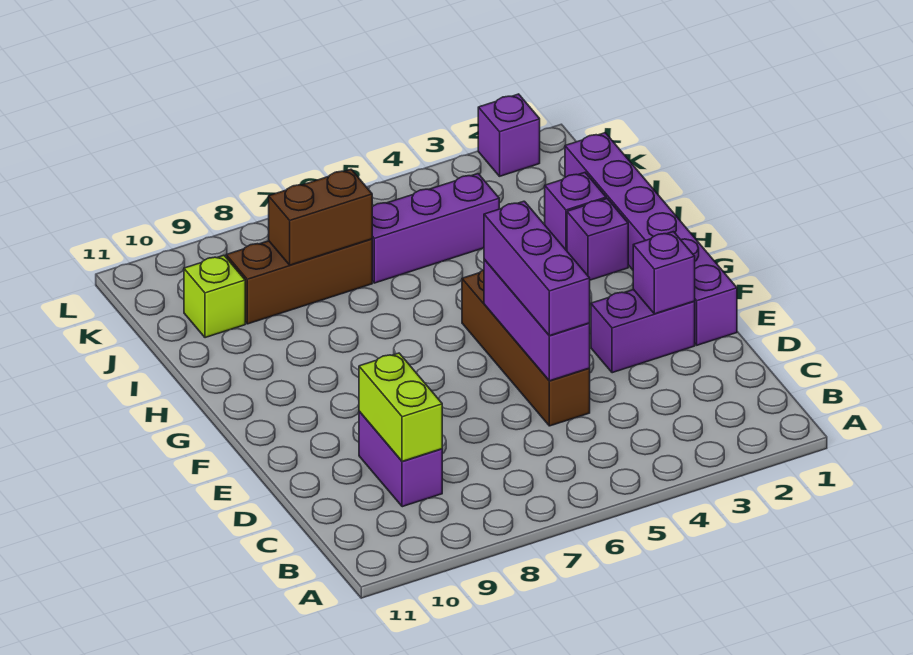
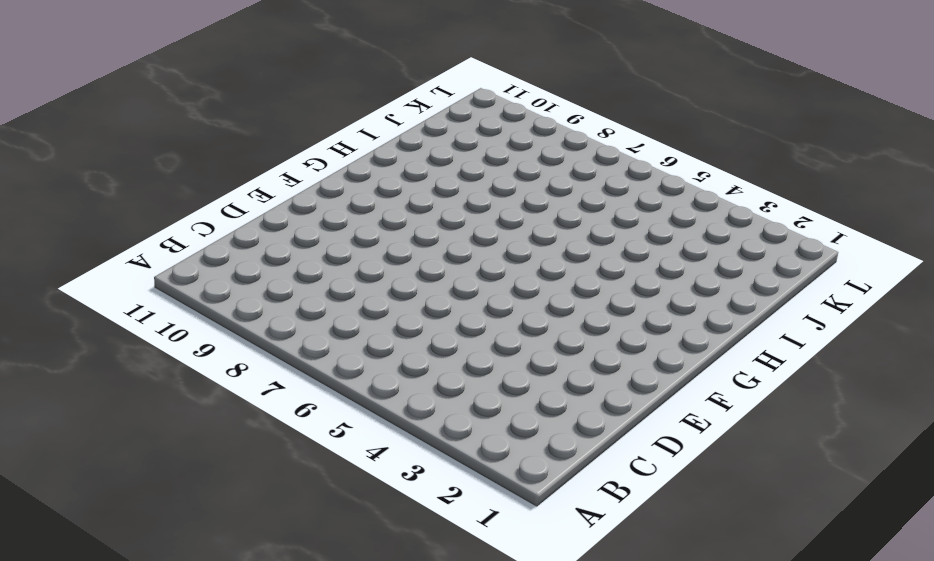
none -> purple brick C9:D9 level 1
none -> brown brick D5:G5 level 1
none -> purple brick E1:J1 level 1

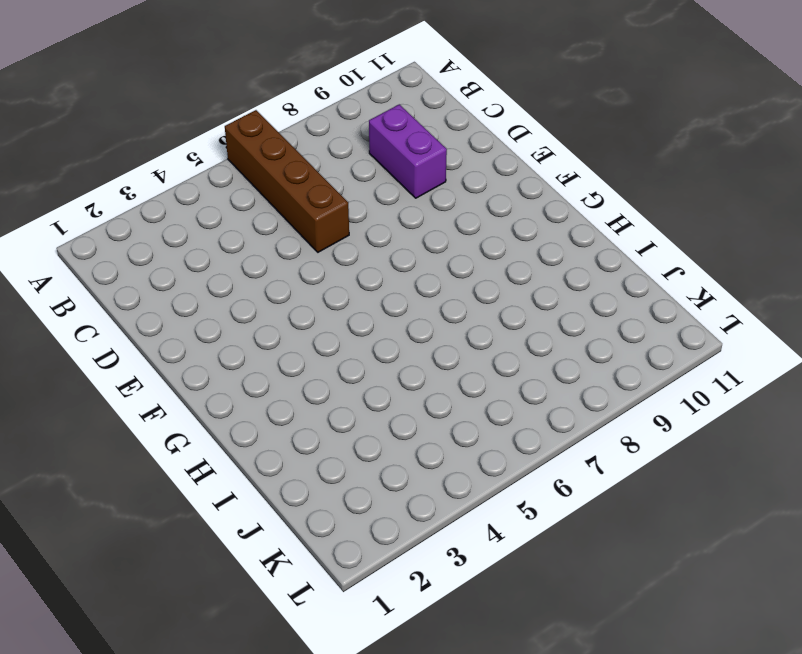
brown brick A6:D6 level 1 -> brown brick D5:G5 level 1
none -> purple brick E1:J1 level 1
none -> purple brick E2:E3 level 1
none -> purple brick H2 level 1

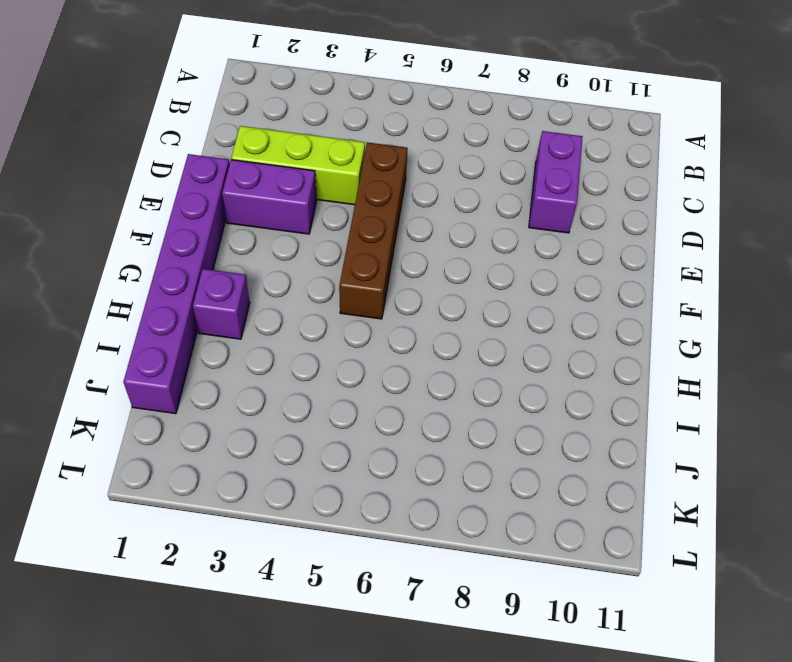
lime brick D2:D4 level 1 -> none
none -> purple brick I2 level 1
none -> purple brick J4:J6 level 1
none -> brown brick J7:J9 level 1

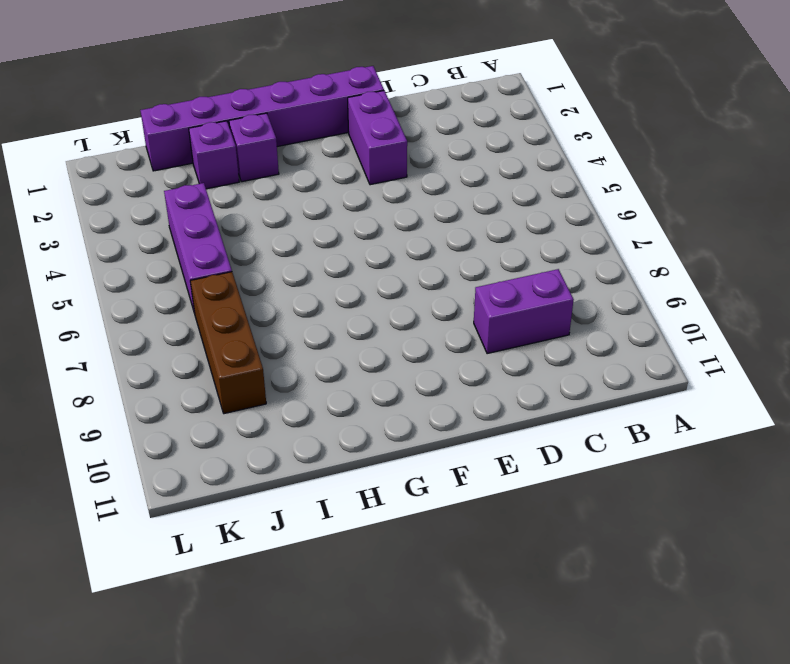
none -> brown brick D5:G5 level 1
none -> lime brick J10 level 1
none -> purple brick L2 level 1

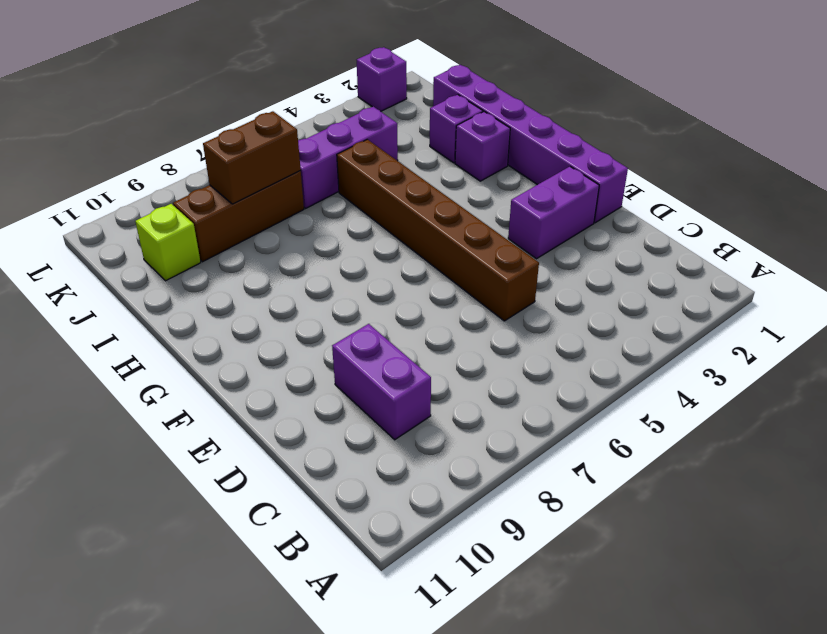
brown brick D5:I5 level 1 -> brown brick D5:G5 level 1
none -> lime brick C9:D9 level 2
none -> purple brick D5:F5 level 2
none -> purple brick E2 level 2

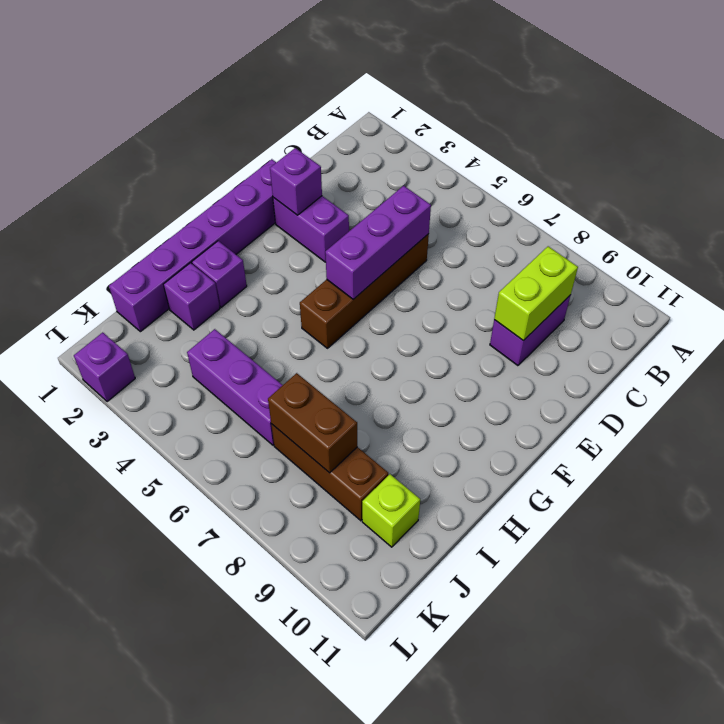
none -> purple brick D5:F5 level 3

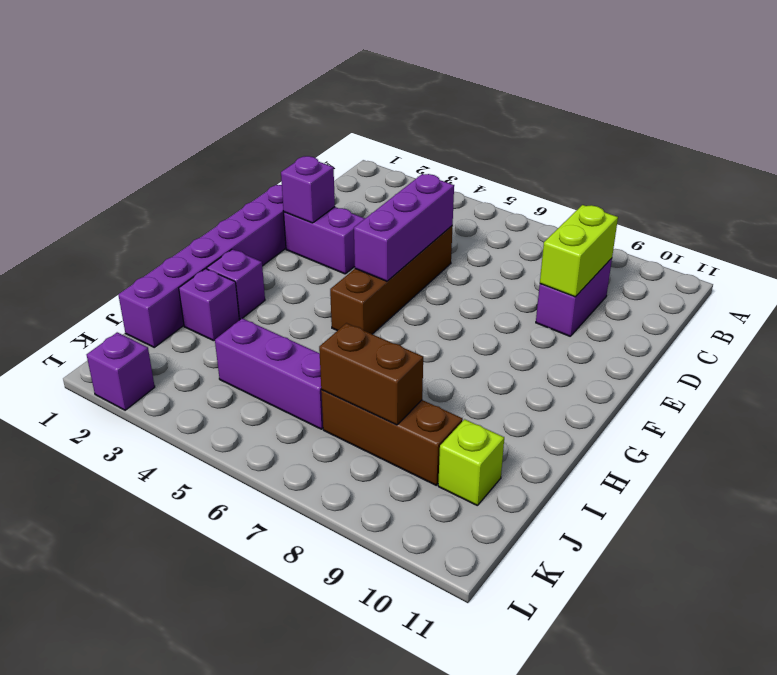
none -> purple brick D5:F5 level 3

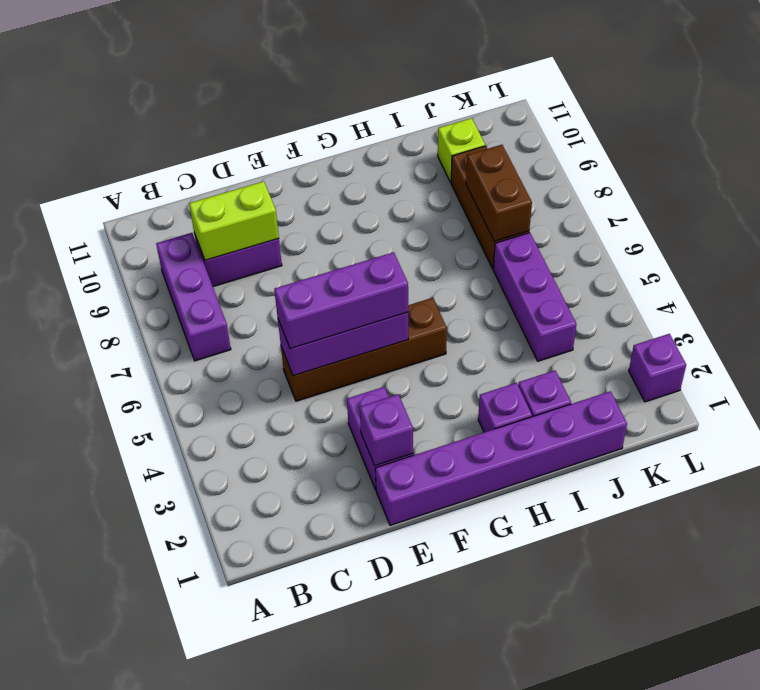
purple brick B7:B9 level 1 -> none

